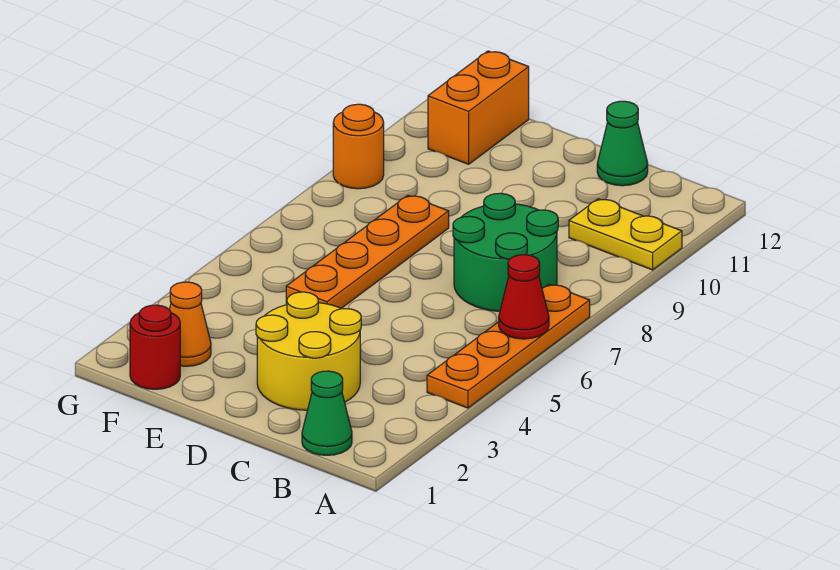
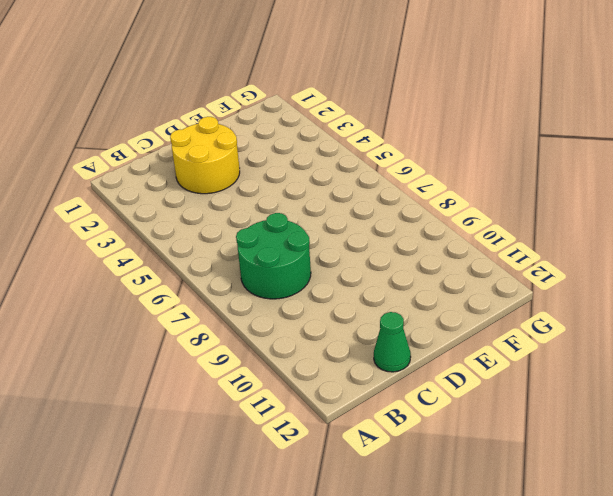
none -> orange plate A4:A7 level 1
none -> yellow plate A10:B10 level 1
none -> green cone B1 level 1

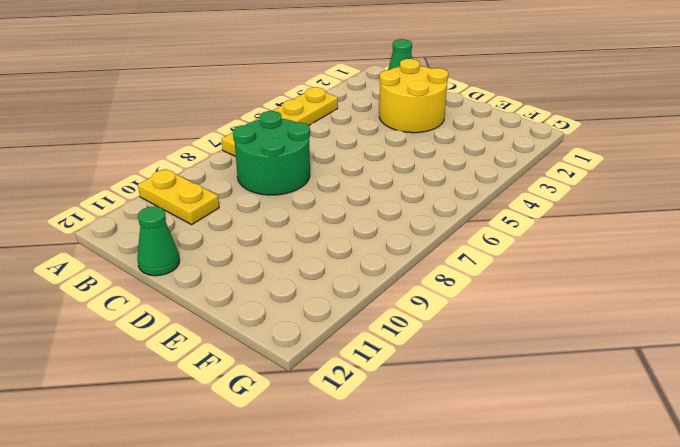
yellow plate A4:A7 level 1 -> orange plate A4:A7 level 1
none -> orange plate E5:E8 level 1
none -> red round brick F1 level 1
none -> orange cone F2 level 1

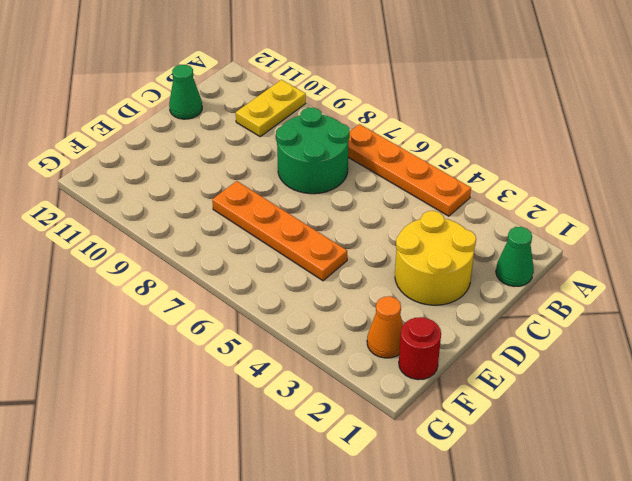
none -> orange brick F11:F12 level 1
none -> orange round brick G9 level 1
none -> red cone A6 level 2

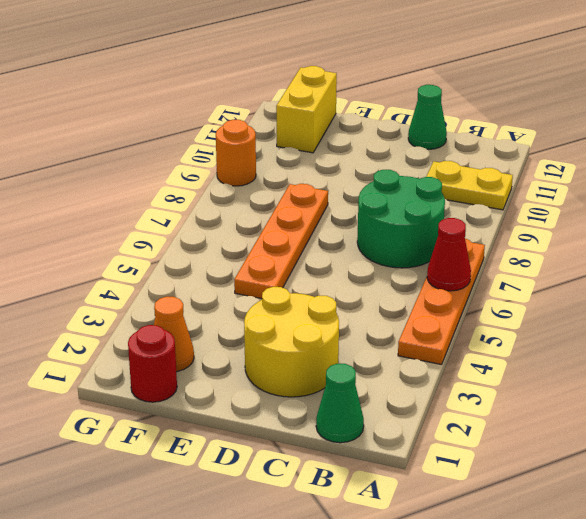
yellow brick F11:F12 level 1 -> orange brick F11:F12 level 1

